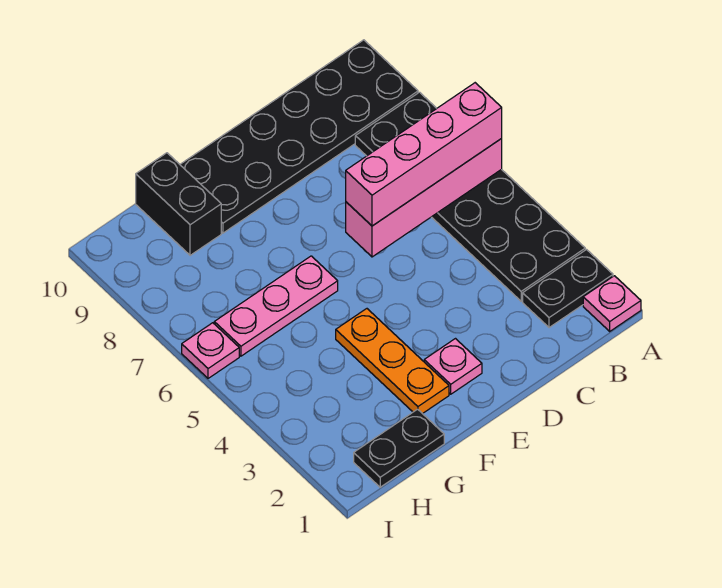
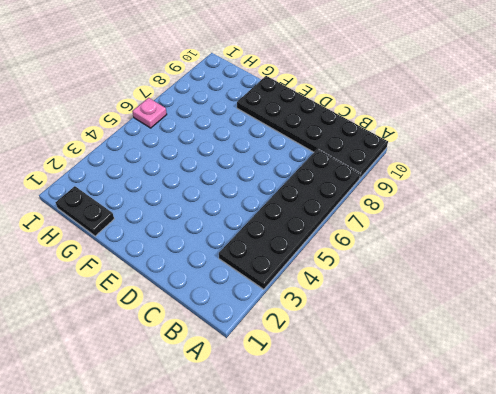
none -> pink plate A1 level 1
none -> black plate A2:B2 level 1
none -> pink plate E2 level 1

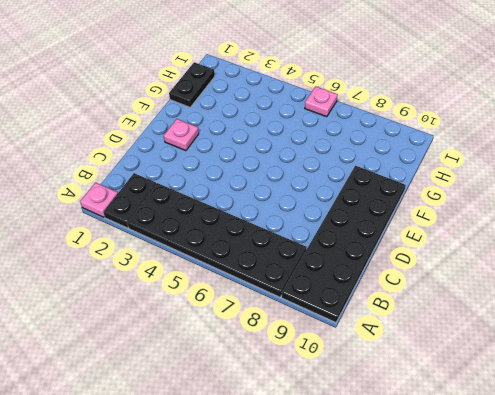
none -> orange plate F2:F4 level 1
none -> pink plate F6:H6 level 1
none -> black brick G9:G10 level 1

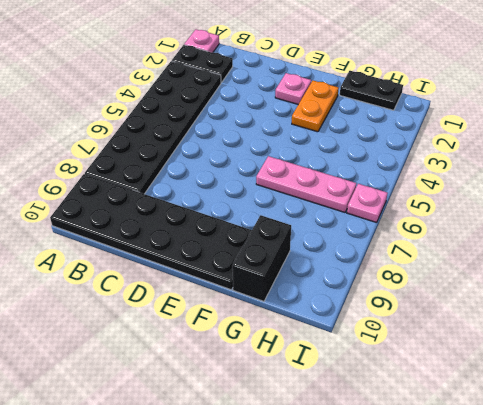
orange plate F2:F3 level 1 -> orange plate F2:F4 level 1
none -> pink brick A6:D6 level 2
none -> pink brick A6:D6 level 3

